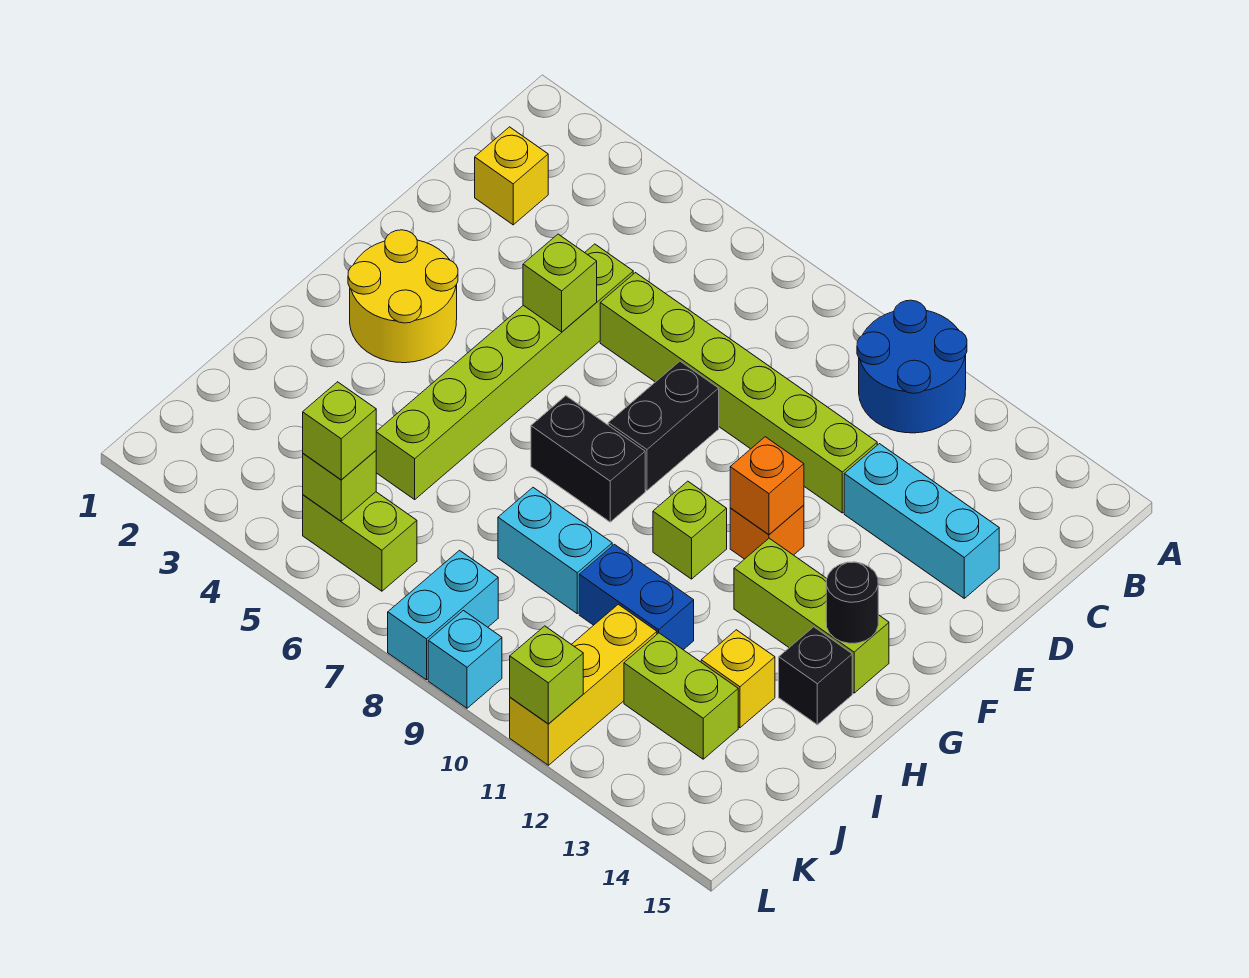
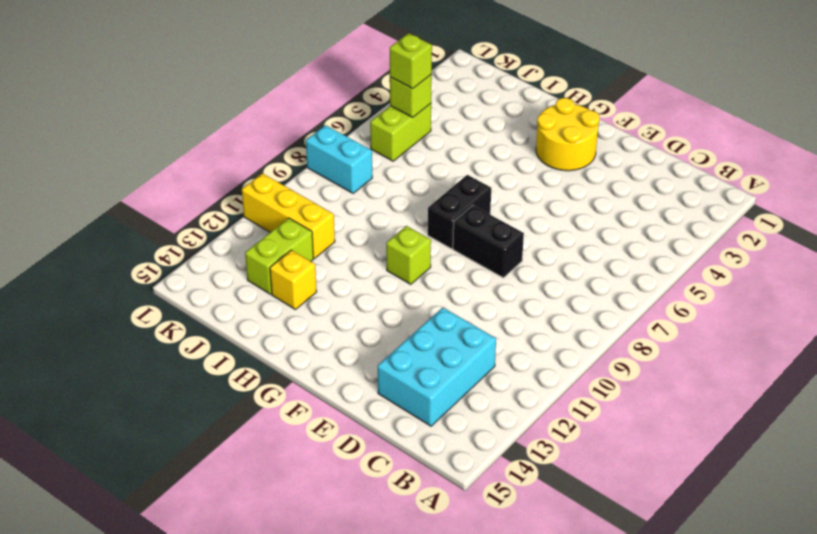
cyan brick C12:D14 level 1 -> cyan brick D12:D14 level 1
none -> blue round brick A10:B11 level 1
none -> yellow brick C2 level 1
none -> lime brick D5:I5 level 1

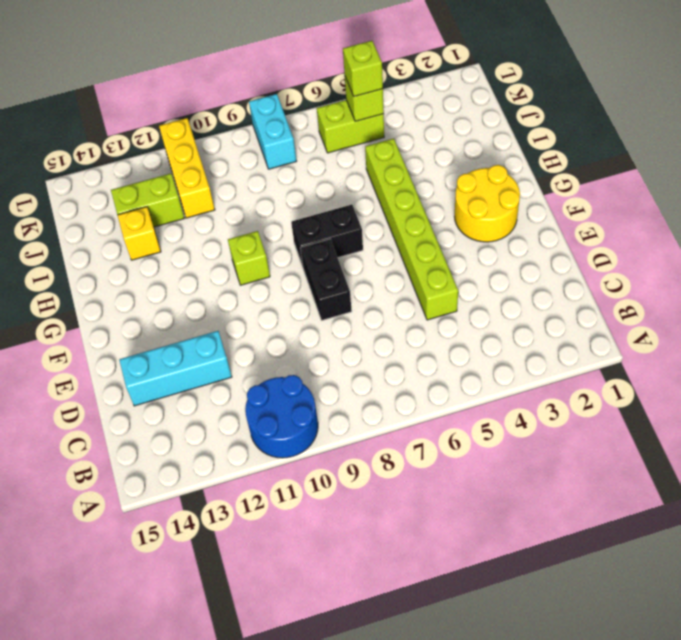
none -> yellow brick C2 level 1
none -> lime brick D6:D11 level 1
none -> orange brick F11 level 1

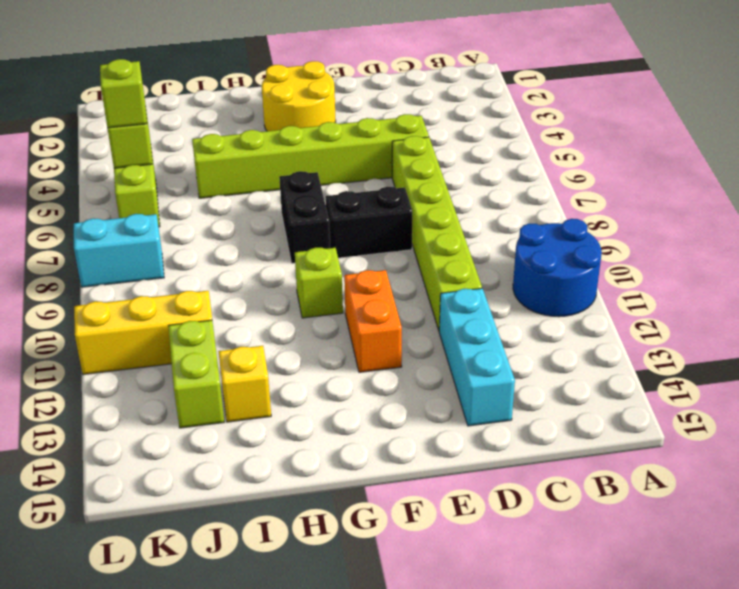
orange brick F11:F12 level 1 -> orange brick F11 level 1
none -> yellow brick C2 level 1
none -> lime brick G12:G14 level 1
none -> black brick H14 level 1

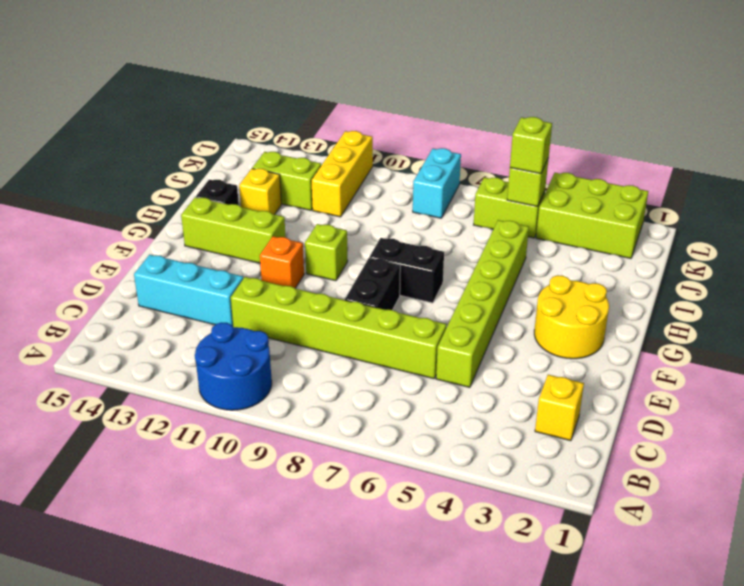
lime brick K2:L4 level 1 -> none
none -> cyan brick I8:I9 level 1
none -> blue brick I10:I11 level 1
none -> cyan brick L9 level 1

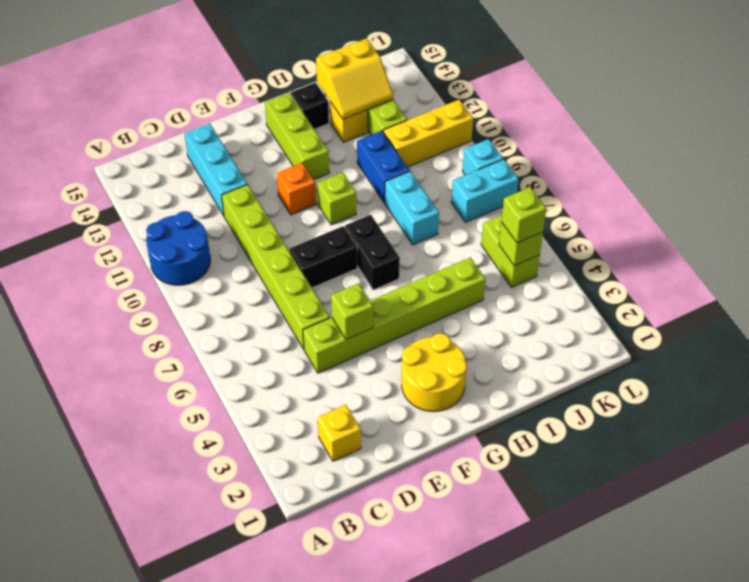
yellow slope I13:J14 level 2 top 14 -> none
none -> orange brick F11 level 2
none -> black round brick G14 level 2
none -> lime brick L11 level 2

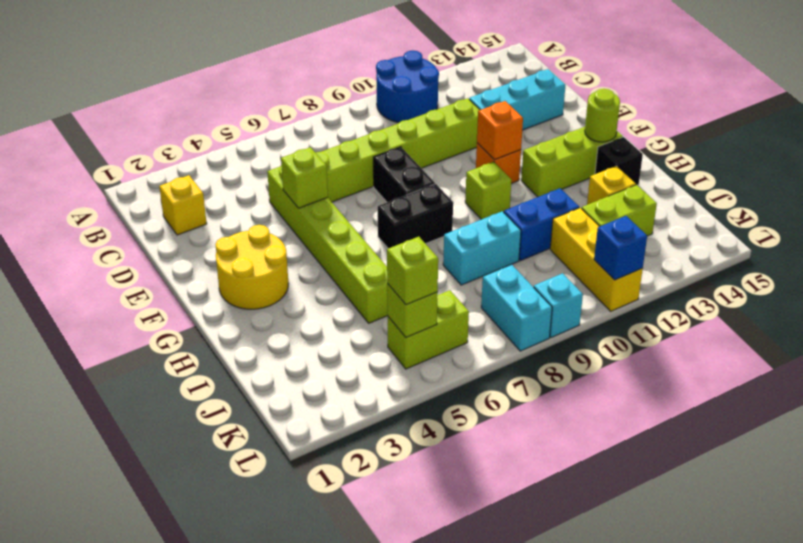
lime round brick G14 level 2 -> black round brick G14 level 2
blue brick L11 level 2 -> lime brick L11 level 2

